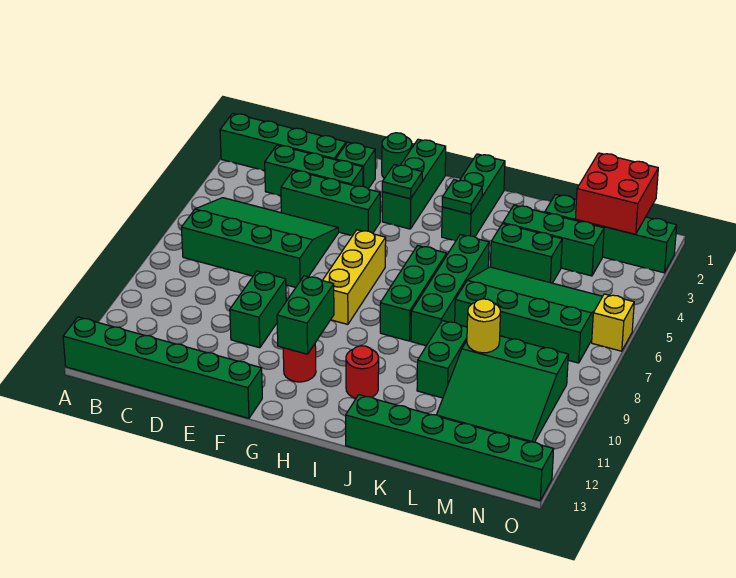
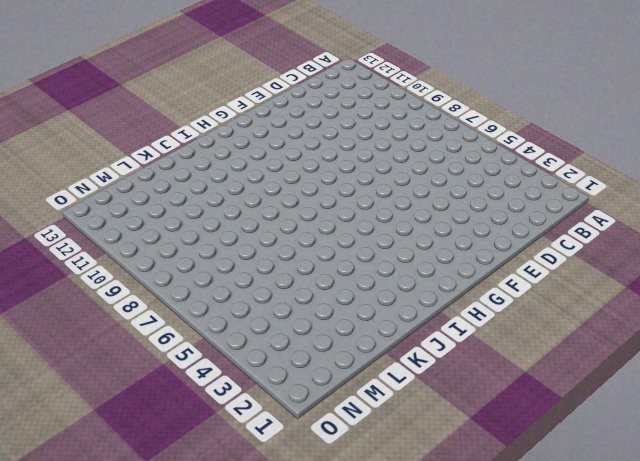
none -> green brick A2:D2 level 1
none -> green brick A13:F13 level 1
none -> green slope B5:E7 level 1 top 7

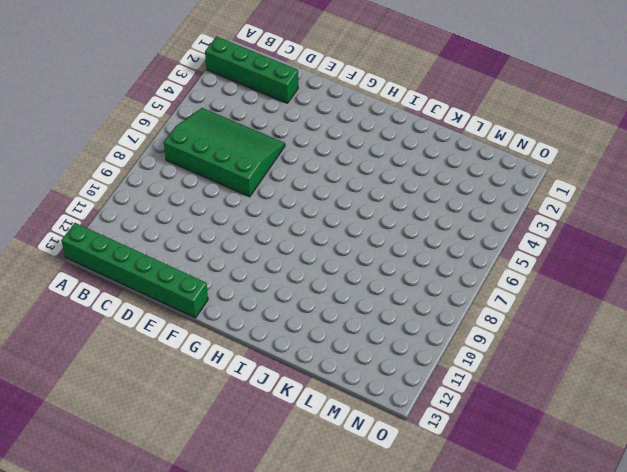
none -> green brick C3:E3 level 1
none -> green brick D4:F4 level 1
none -> green brick E2 level 1

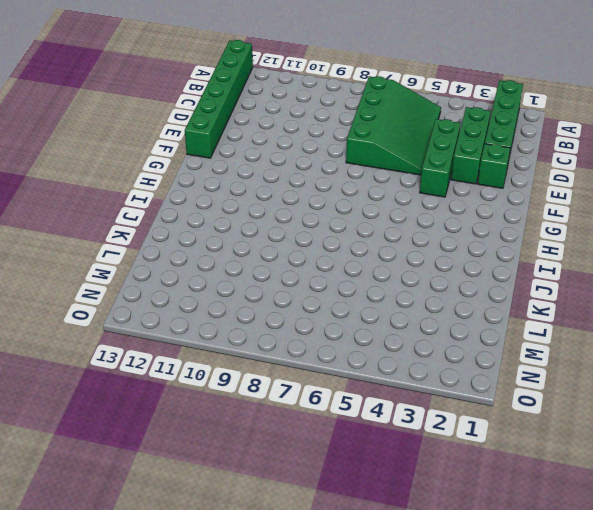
none -> green brick E9:E10 level 1
none -> green round brick F1 level 1
none -> green brick G1:G3 level 1

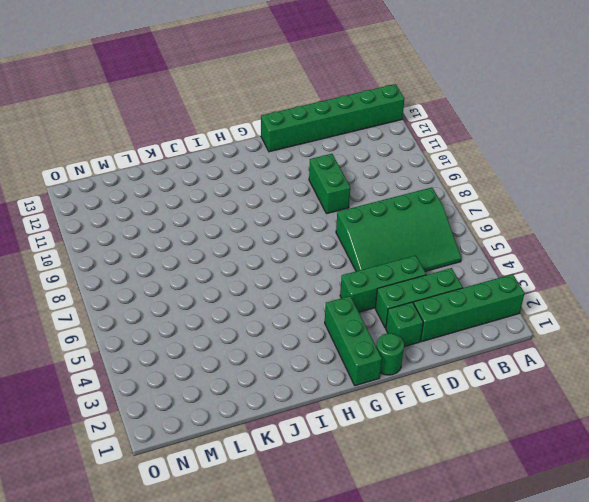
none -> yellow brick G6:G8 level 1
none -> red round brick G11 level 1
none -> green brick I1:I3 level 1

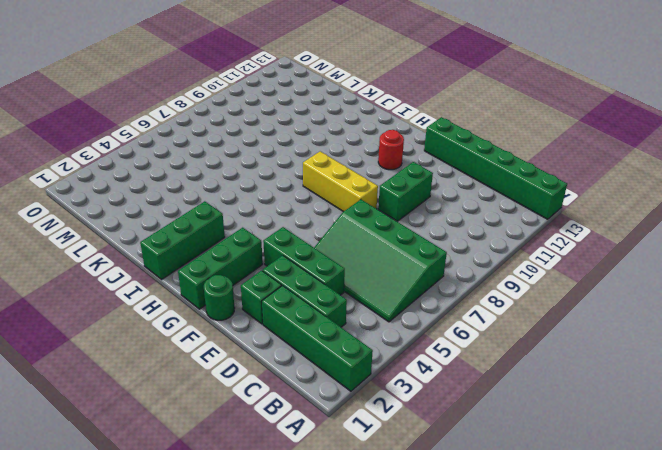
yellow brick F8:H8 level 1 -> yellow brick G6:G8 level 1
none -> green brick I6:I8 level 1
none -> red round brick I11 level 1
none -> green brick J5:J8 level 1

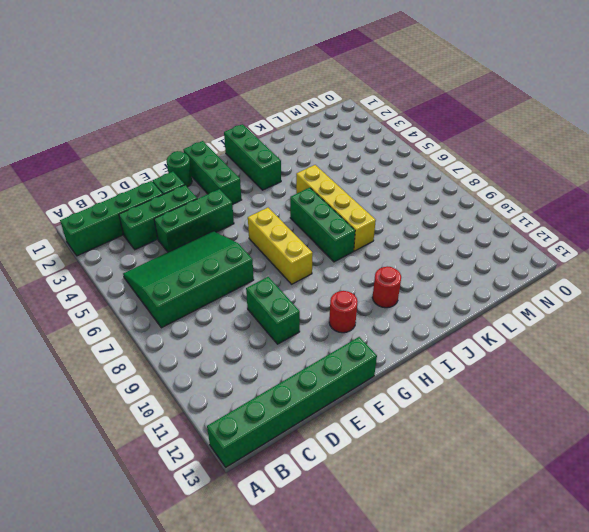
yellow brick J5:J8 level 1 -> green brick J5:J8 level 1
none -> green brick J13:O13 level 1
none -> green brick K3:M3 level 1
none -> green brick K4:L4 level 1

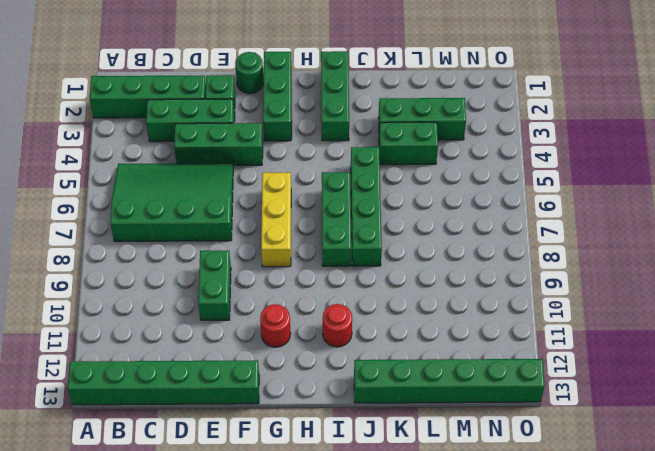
none -> green slope K5:N7 level 1 top 7
none -> green brick K9:K10 level 1
none -> green brick L2:O2 level 1

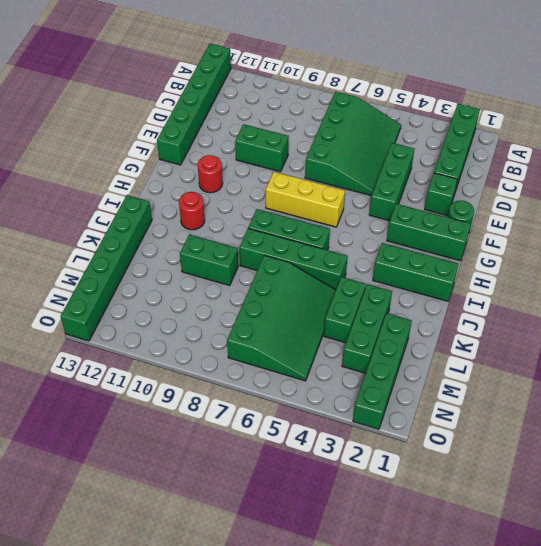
none -> green brick C3:E3 level 1
none -> green slope L9:N11 level 1 top 9
none -> yellow brick O6 level 1

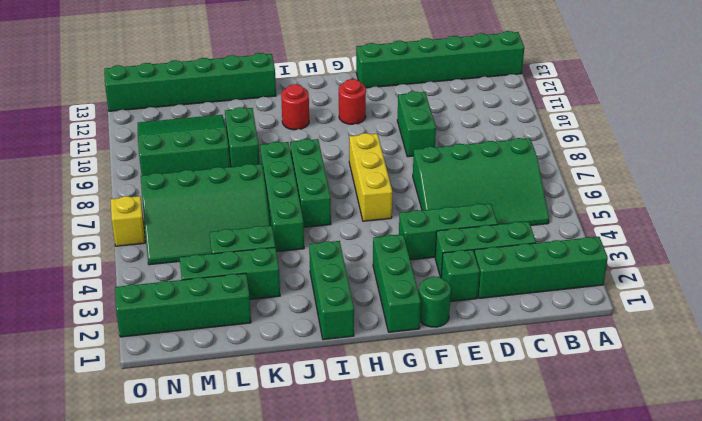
none -> green plate G3 level 2
none -> green brick G10:G11 level 2
none -> green plate I3 level 2

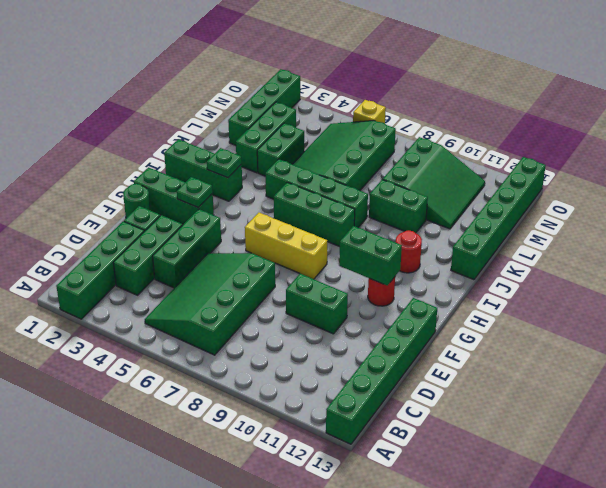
none -> yellow round brick L9 level 2
none -> red brick M1:N2 level 2

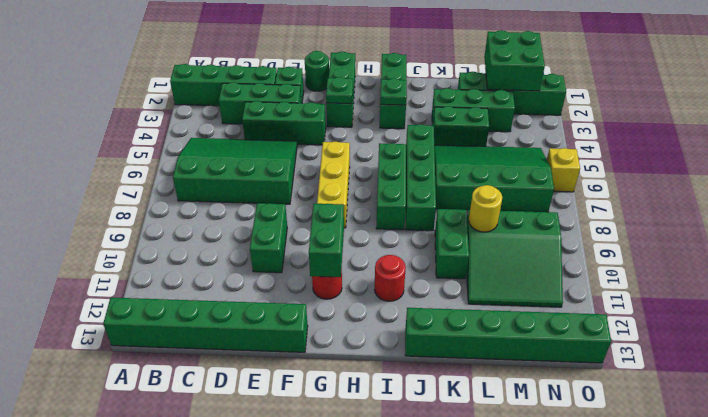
green brick M1:N2 level 2 -> red brick M1:N2 level 2

